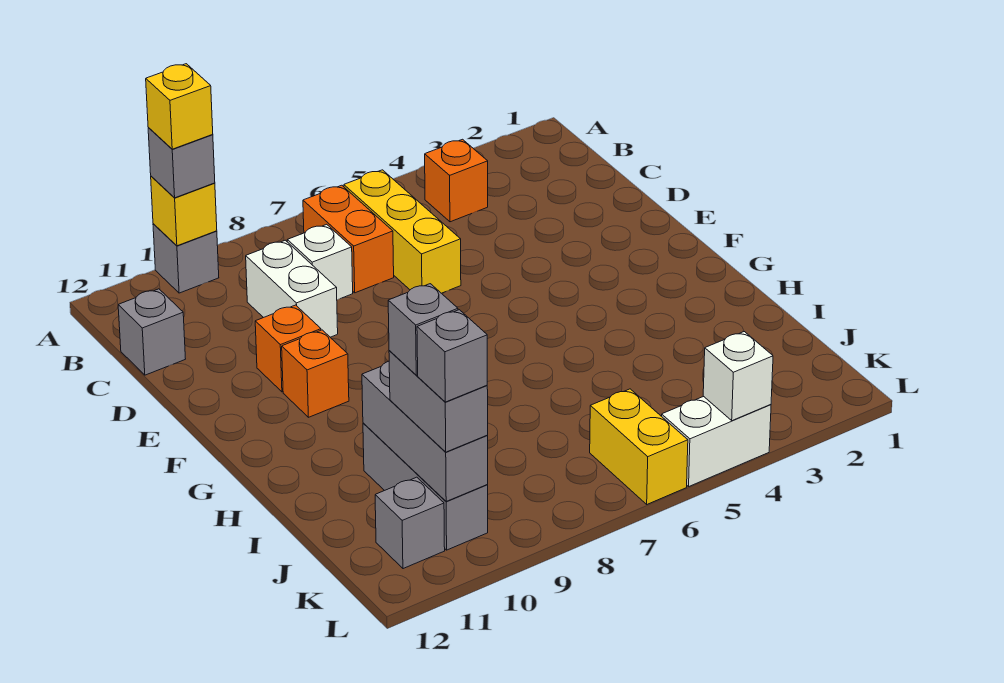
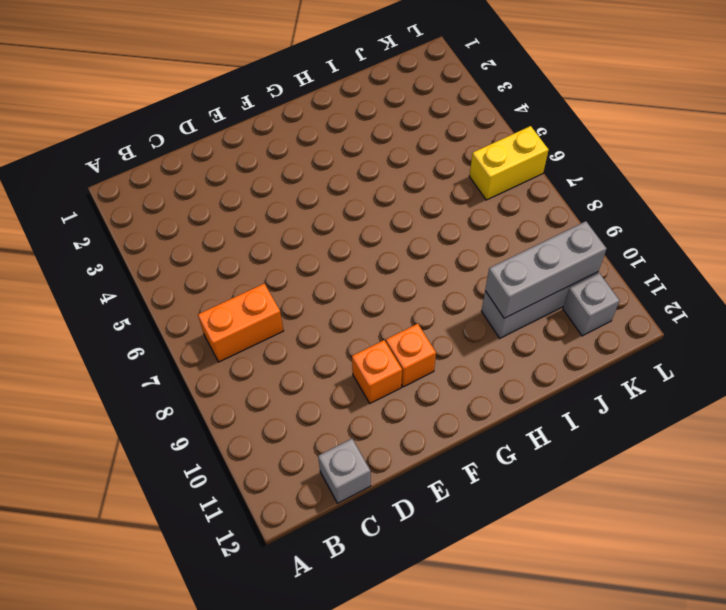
none -> grey brick A10 level 1
none -> orange brick B4 level 1
none -> yellow brick B6:D6 level 1

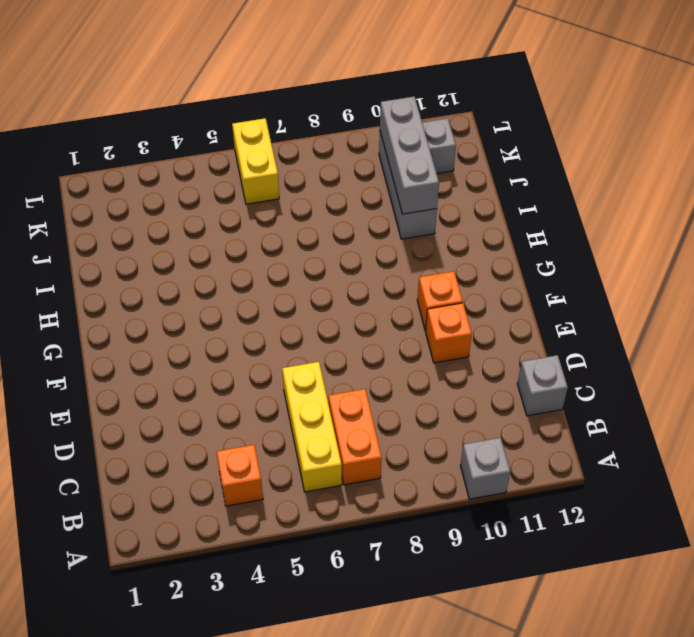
none -> white brick C8 level 1
none -> white brick C9:D9 level 1
none -> white brick L4:L5 level 1

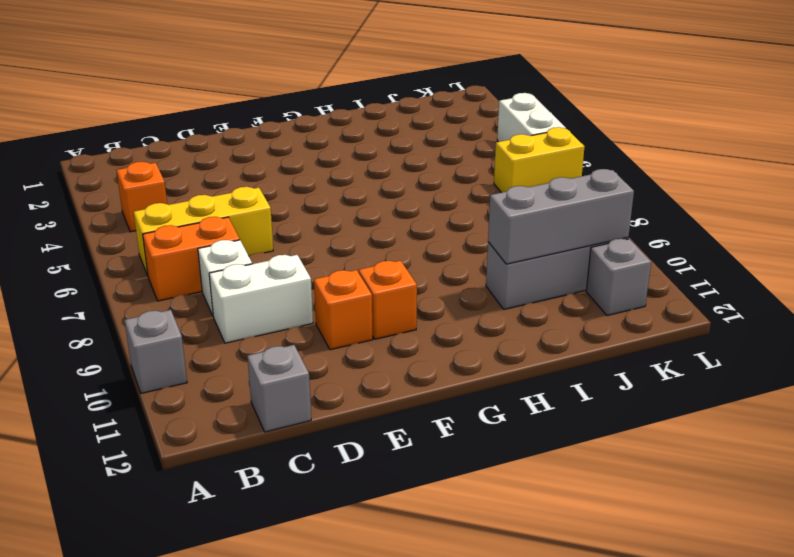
none -> yellow brick A10 level 2
none -> white brick L4 level 2
none -> grey brick A10 level 3

